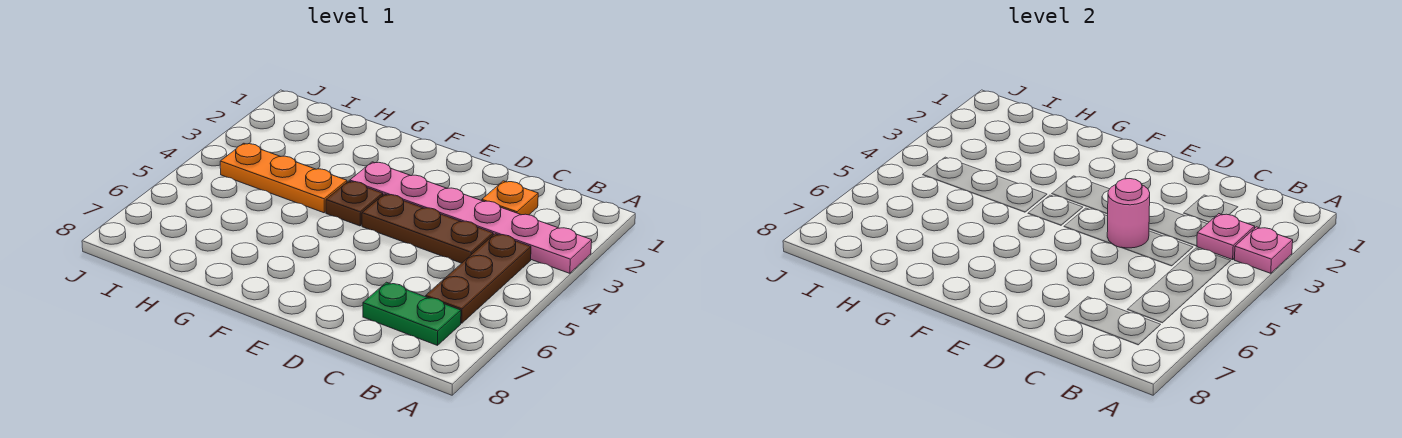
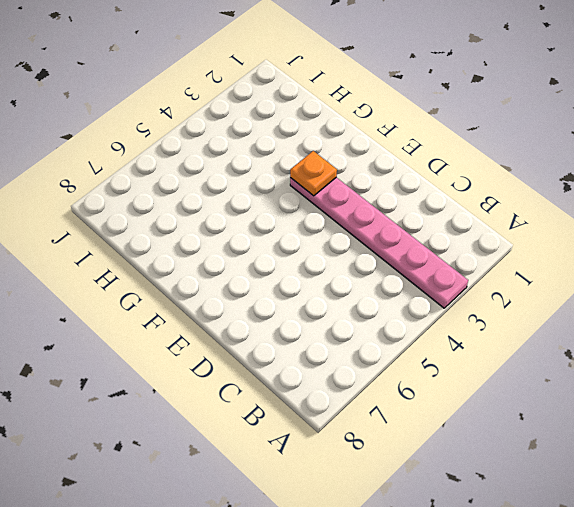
orange plate F3 level 2 -> orange plate C2 level 1
none -> brown plate B4:B6 level 1
none -> green plate B7:C7 level 1

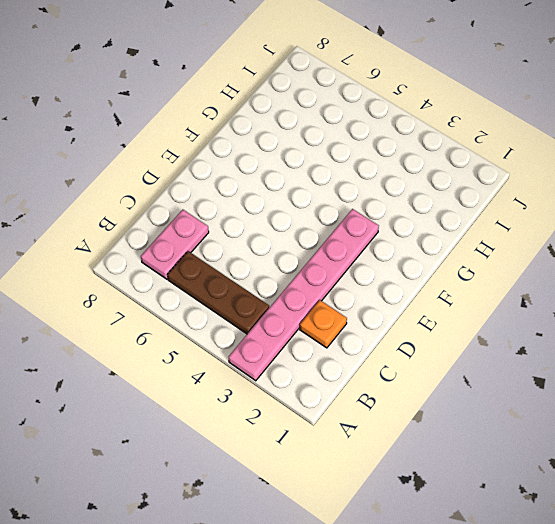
pink plate B7:C7 level 1 -> green plate B7:C7 level 1
none -> brown plate C4:E4 level 1
none -> brown plate F4 level 1

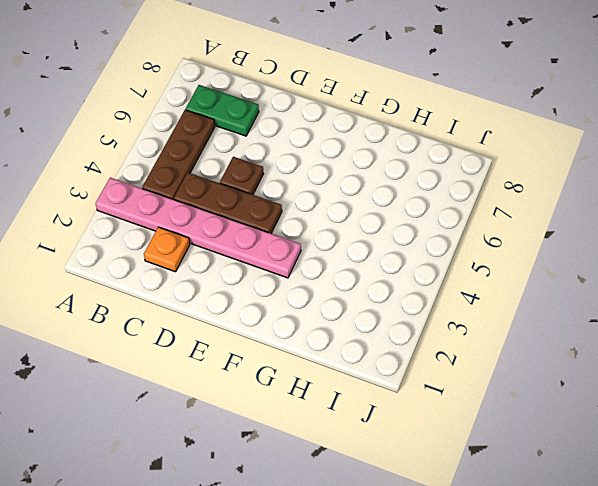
brown plate D5 level 1 -> brown plate F4 level 1
none -> orange plate G4:I4 level 1
none -> pink plate A3 level 2

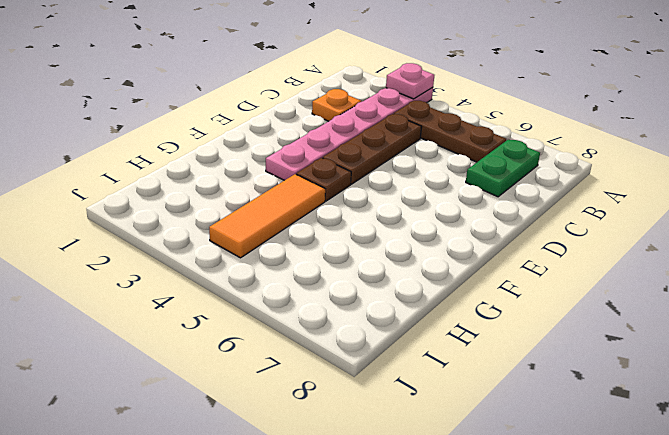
orange tile G4:I4 level 1 -> orange plate G4:I4 level 1
none -> pink plate B3 level 2
none -> pink round brick D4 level 2

